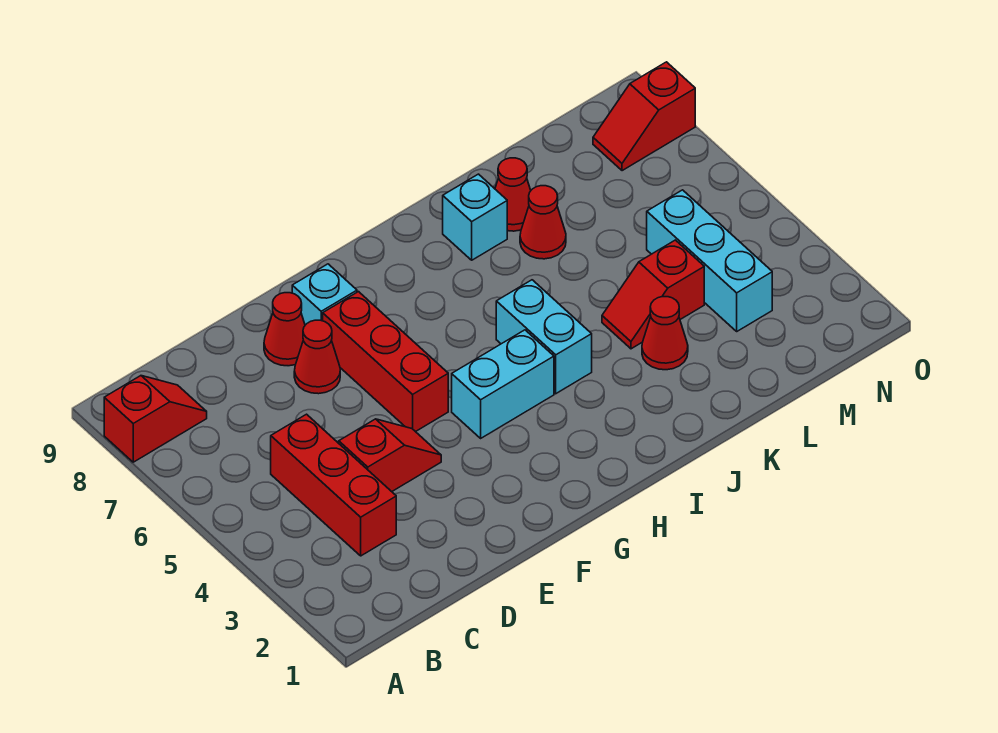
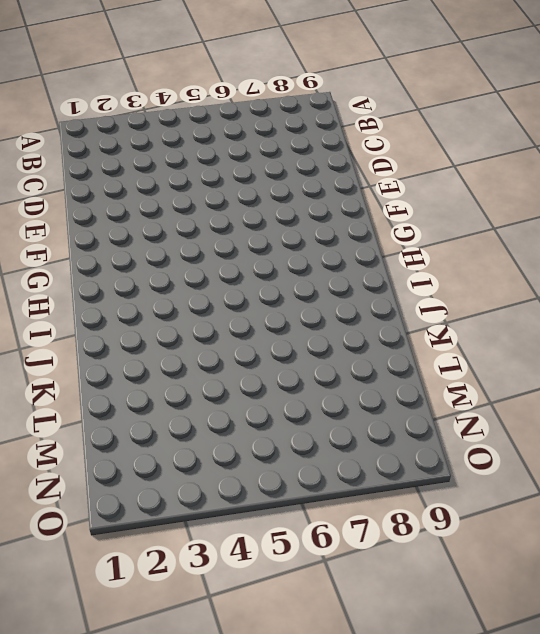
none -> red slope A8:B8 level 1 top A
none -> red brick C3:C5 level 1
none -> red slope D4:E4 level 1 top D

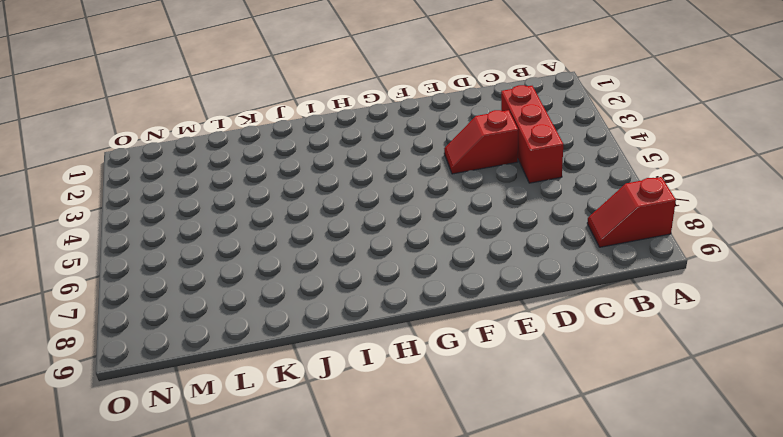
none -> red cone E7 level 1
none -> red cone E8 level 1
none -> red brick F5:F7 level 1

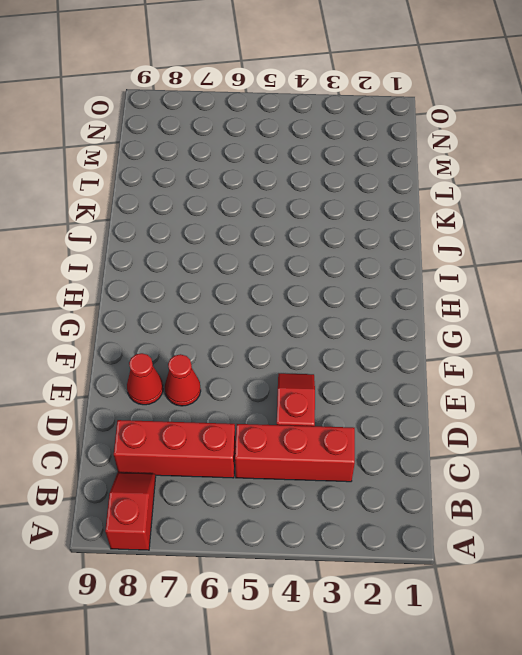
red brick C6:C8 level 1 -> red brick F5:F7 level 1
none -> cyan brick F8 level 1
none -> cyan brick G4:H4 level 1
none -> cyan brick I4:I5 level 1

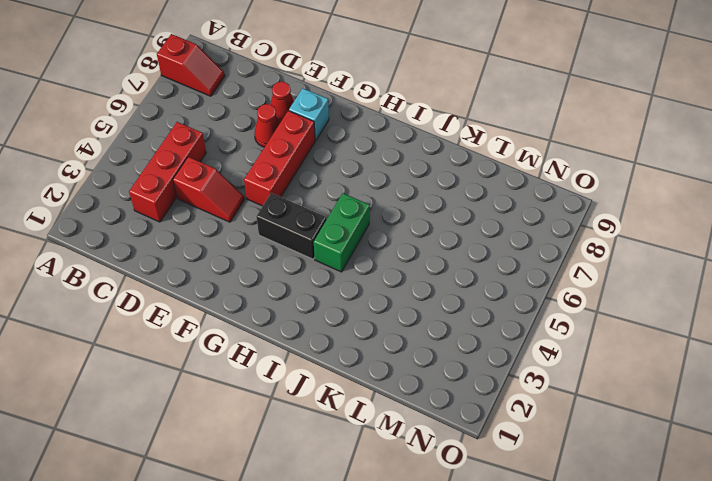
black brick G4:H4 level 1 -> cyan brick G4:H4 level 1
green brick I4:I5 level 1 -> cyan brick I4:I5 level 1
none -> cyan brick J8 level 1
none -> red cone K3 level 1
none -> red slope K4:L4 level 1 top L

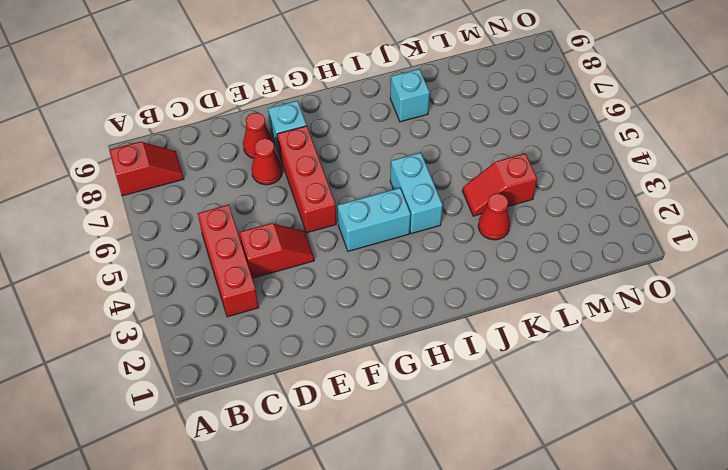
none -> red cone K7 level 1
none -> red cone K8 level 1
none -> cyan brick M3:M5 level 1

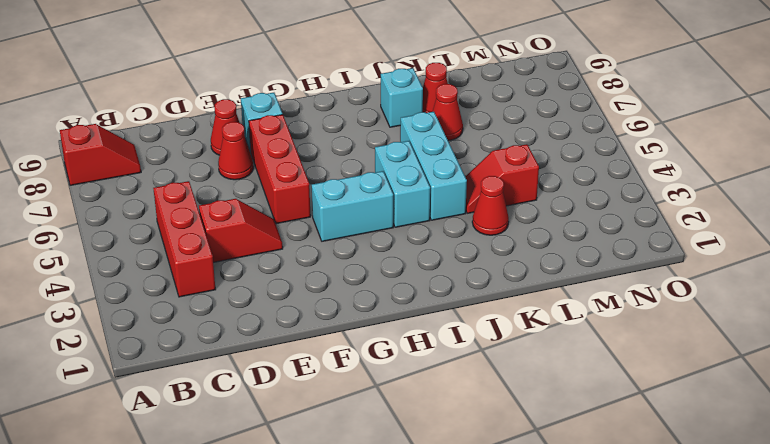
cyan brick J4:J6 level 1 -> cyan brick M3:M5 level 1
none -> red slope N8:O8 level 1 top O

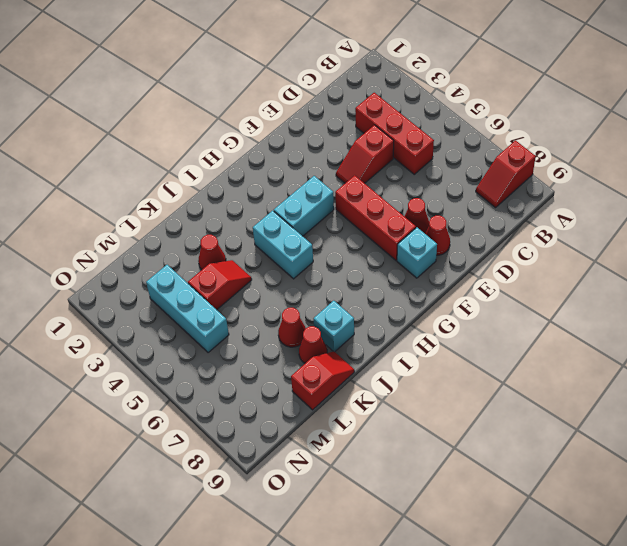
red slope K9:L9 level 1 top L -> red slope N8:O8 level 1 top O

